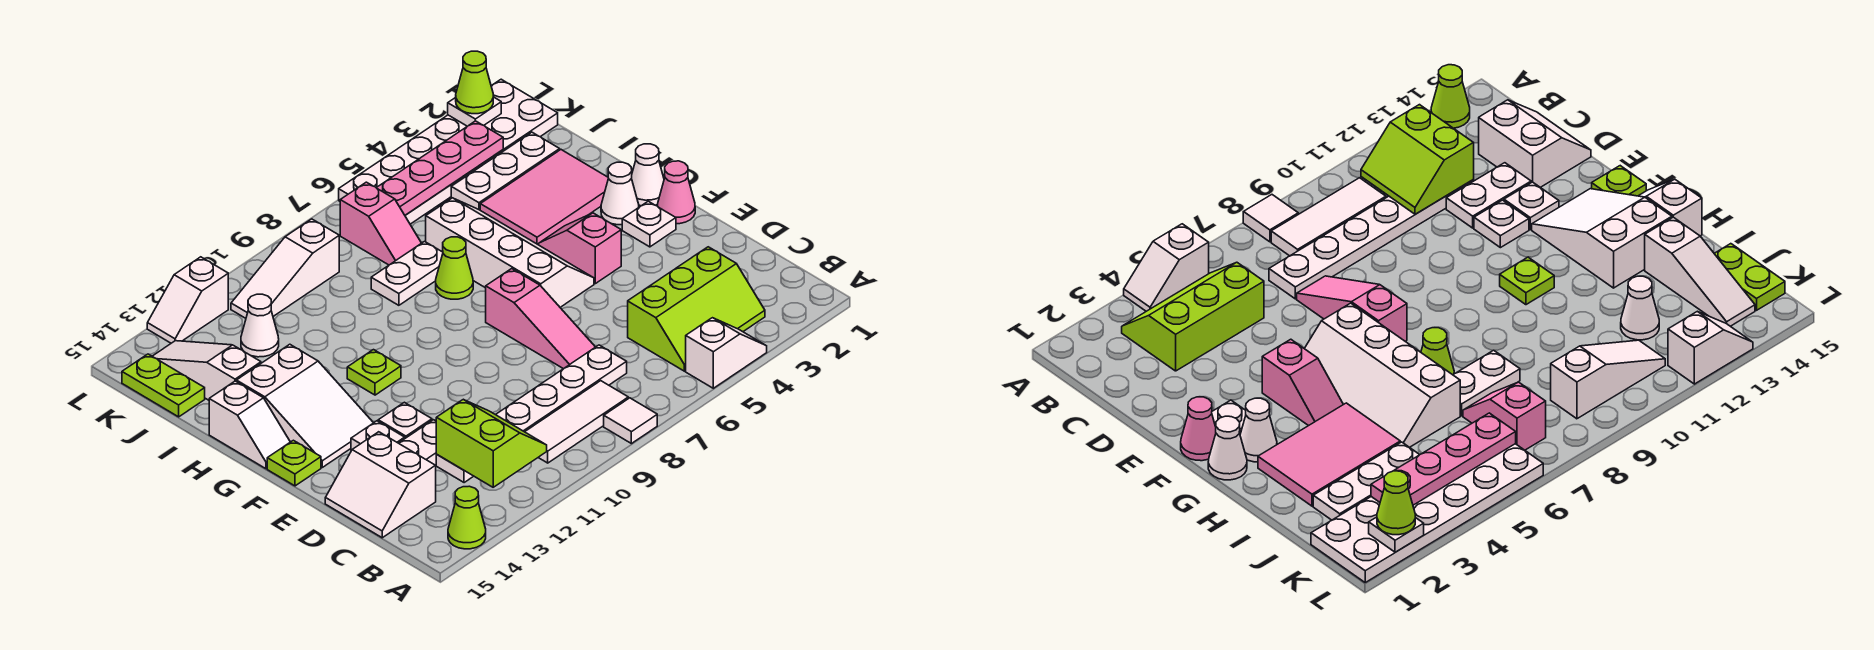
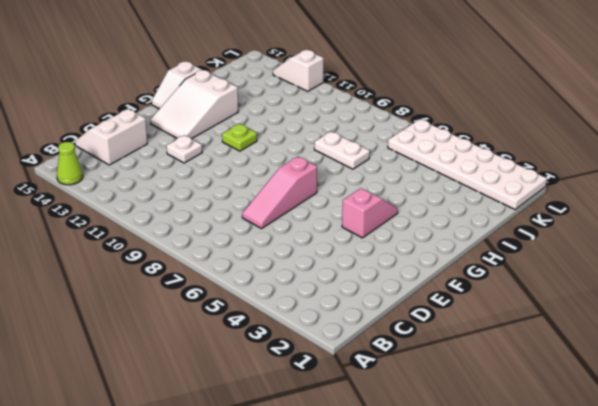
none -> white slope A4:A5 level 1 top 5
none -> white tile A8 level 1
none -> lime slope B3:C5 level 1 top C
none -> white tile B8:B10 level 1

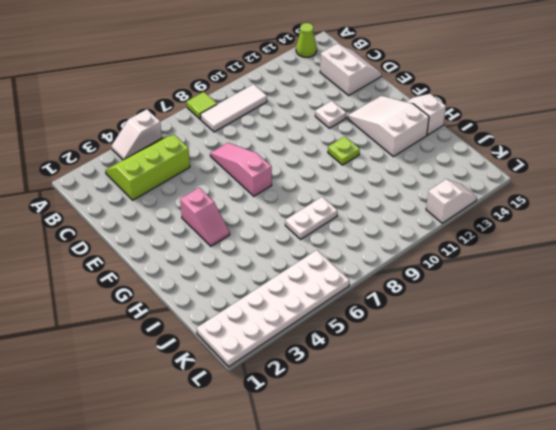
lime tile A8 level 1 -> white tile A8 level 1
none -> white plate C7:C12 level 1
none -> white plate D12:D13 level 1
none -> white plate E13 level 1
none -> pink cone F1 level 1

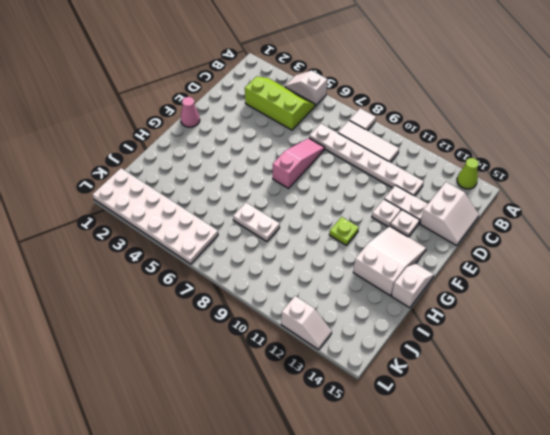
none -> white plate F2 level 1
none -> pink slope F4:G4 level 1 top F
none -> white slope F5:I6 level 1 top 6
none -> lime plate F15 level 1

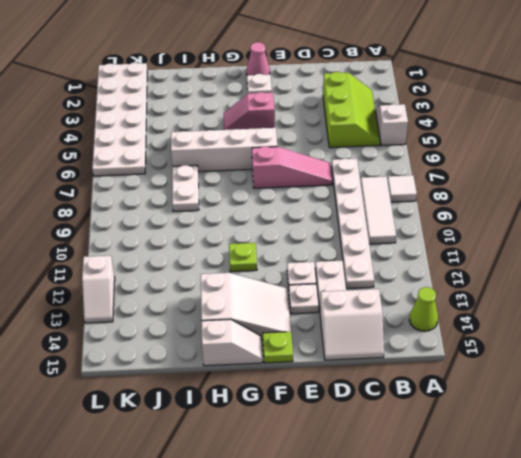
none -> white cone G1 level 1
none -> white cone G2 level 1
none -> pink tile H2:I4 level 1
none -> lime cone H7 level 1

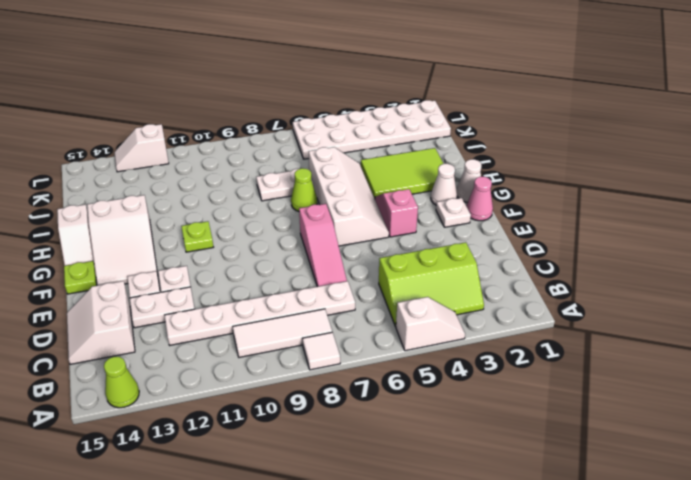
lime tile H2:I4 level 1 -> pink tile H2:I4 level 1
none -> white slope I14:K14 level 1 top I
none -> white plate J2:J4 level 1
none -> pink slope J7:K7 level 1 top K
none -> white cone J12 level 1

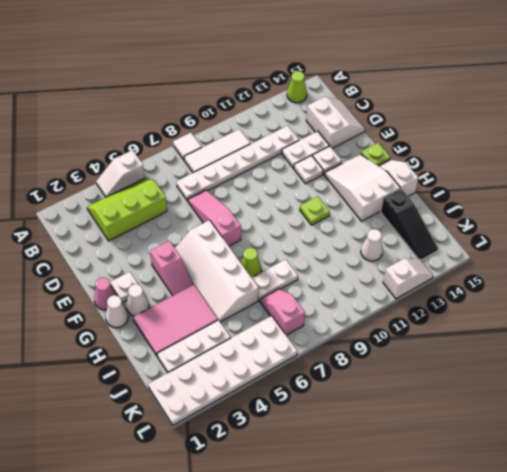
black slope I14:K14 level 1 top I -> white slope I14:K14 level 1 top I
none -> lime plate J15:K15 level 1
none -> white slope K9:K11 level 1 top 9
none -> lime slope B11:C12 level 2 top 12
none -> pink plate K3:K6 level 2

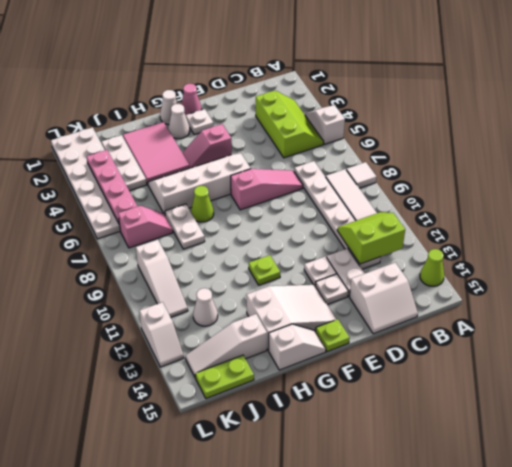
none -> white plate L2 level 2
none -> lime cone L2 level 3

